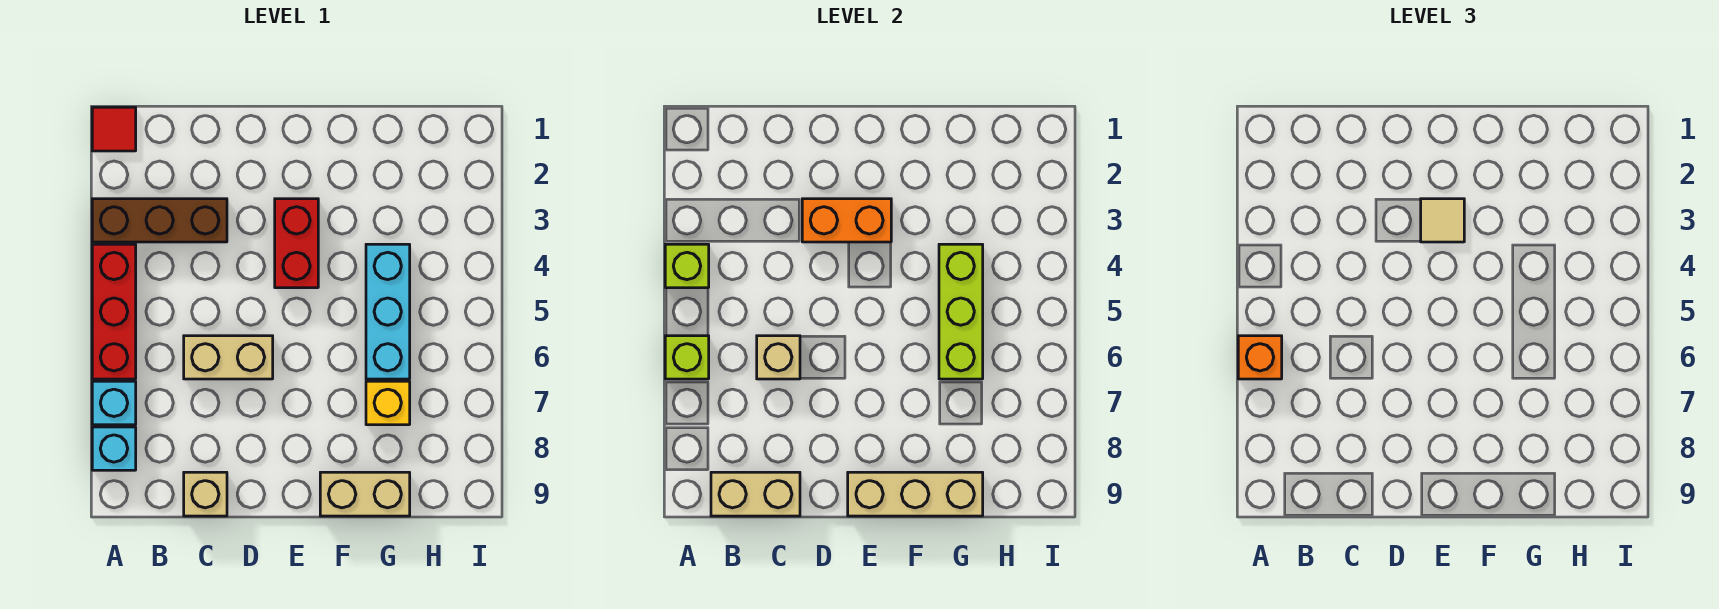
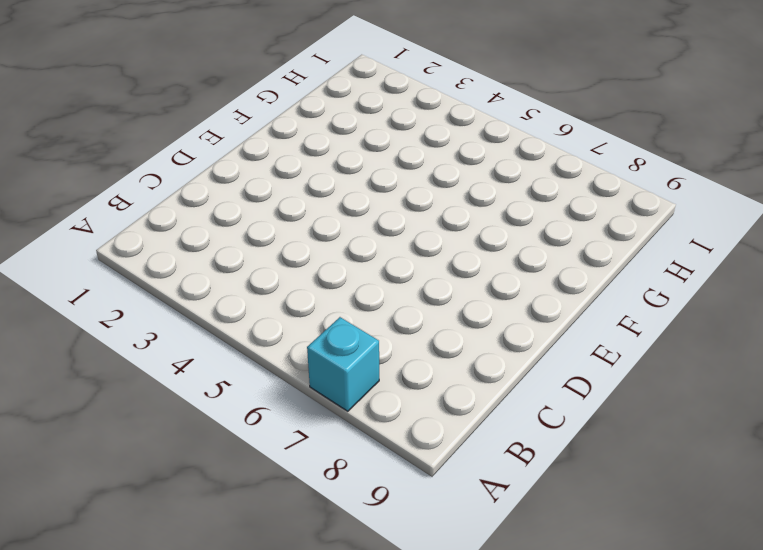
none -> red tile A1 level 1
none -> brown brick A3:C3 level 1
none -> red brick A4:A6 level 1

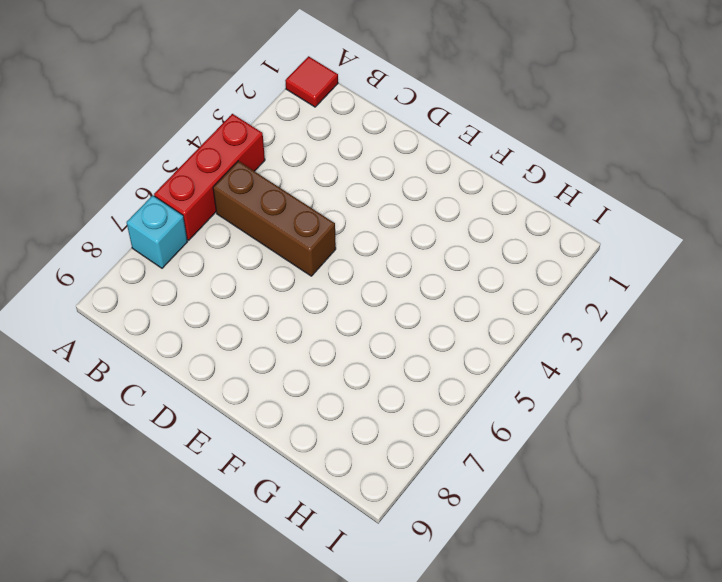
brown brick B5:D5 level 1 -> brown brick A3:C3 level 1
none -> cyan brick A8 level 1
none -> tan brick C6:D6 level 1
none -> tan brick C9 level 1

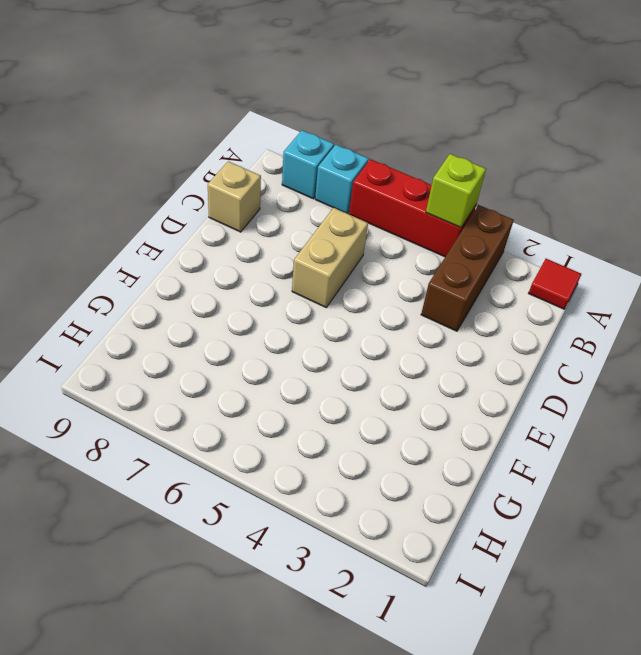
none -> red brick E3:E4 level 1
none -> tan brick F9:G9 level 1
none -> cyan brick G4:G6 level 1

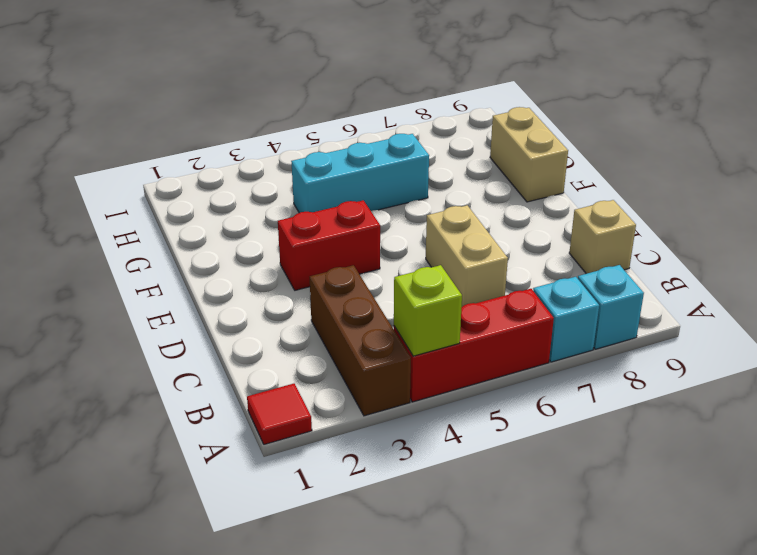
none -> yellow brick G7 level 1
none -> lime brick A6 level 2
none -> tan brick B9:C9 level 2

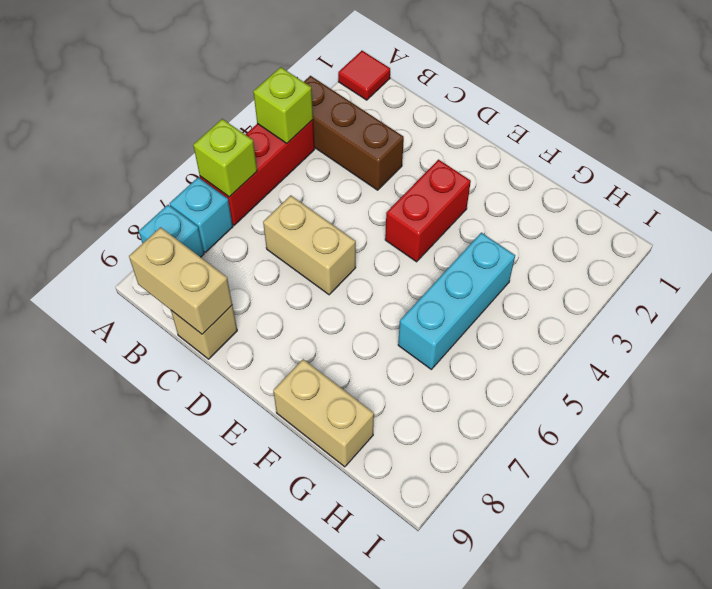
none -> yellow brick G7 level 1
none -> tan brick C6 level 2
none -> orange brick D3:E3 level 2

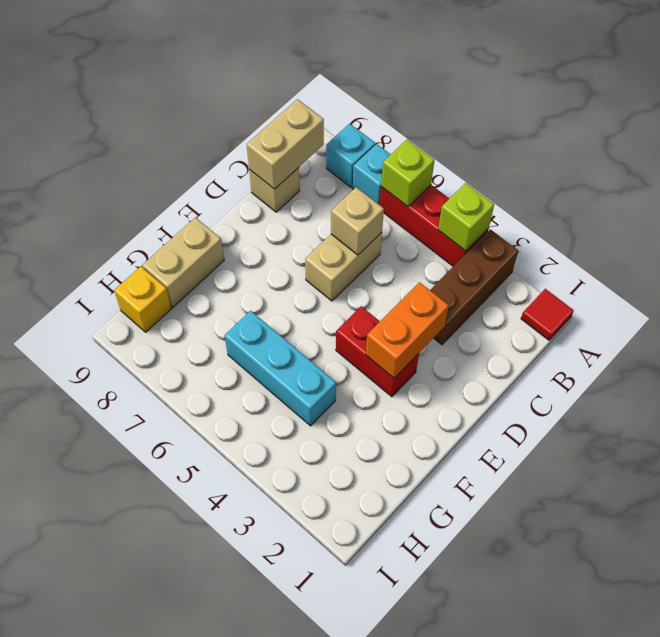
yellow brick H9 level 1 -> yellow brick G7 level 1
none -> tan brick E9:G9 level 2
none -> lime brick G4:G6 level 2
none -> orange brick A6 level 3

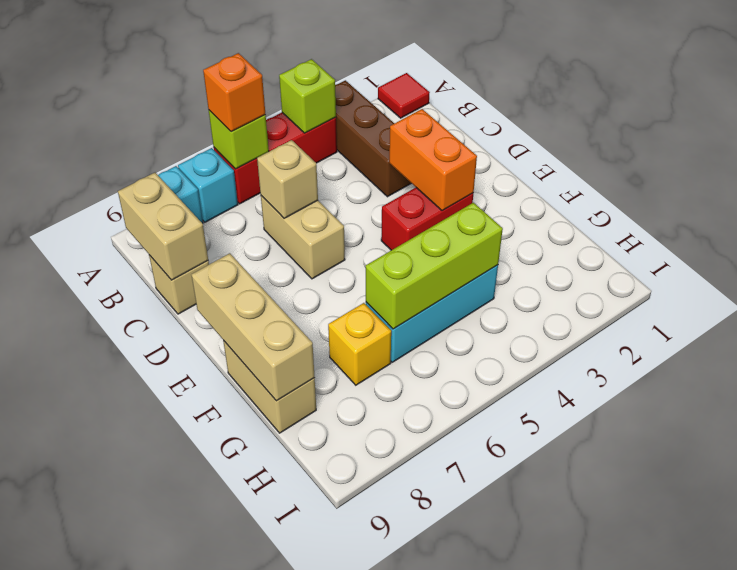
none -> tan tile E3 level 3

